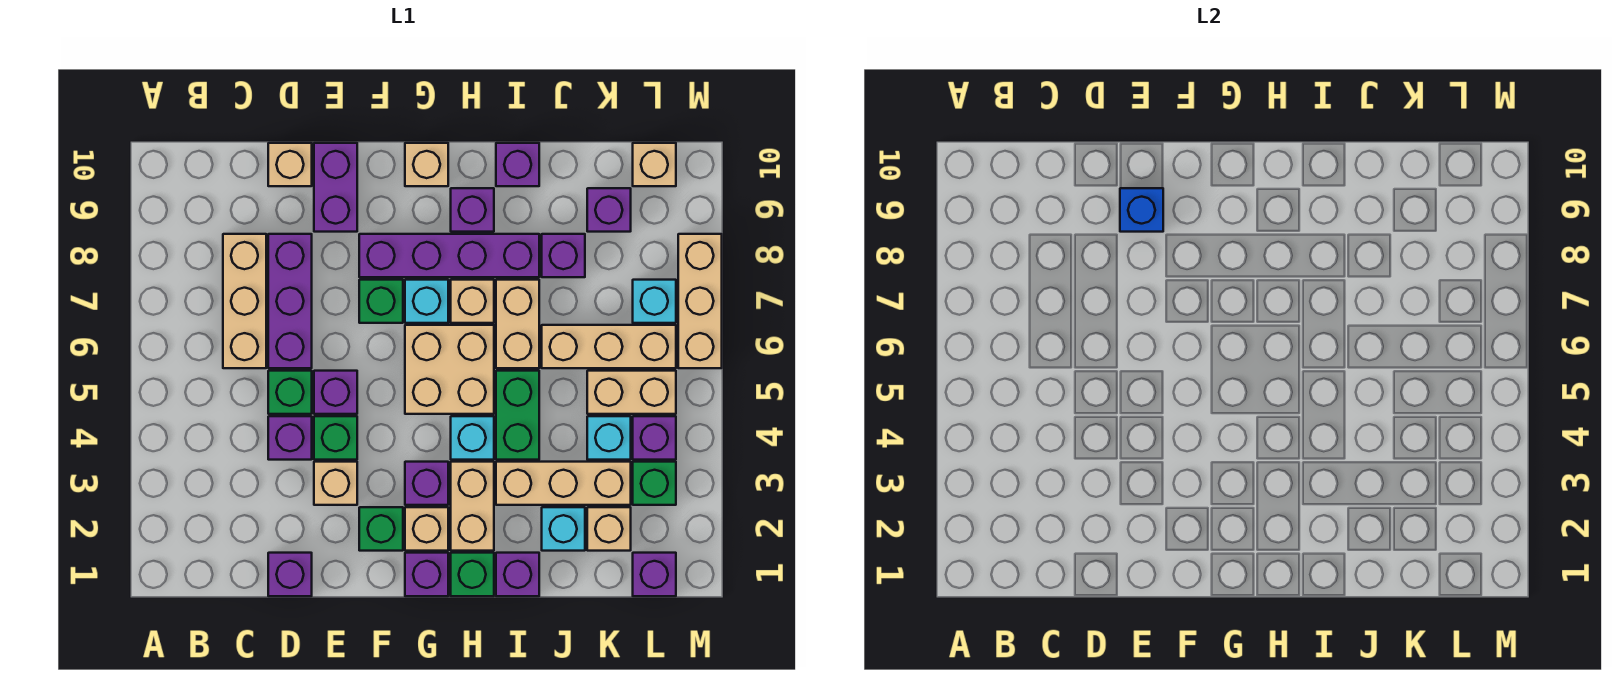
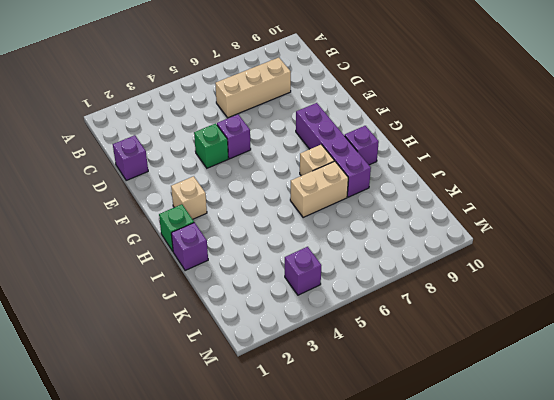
none -> purple brick D4 level 1
none -> green brick D5 level 1
none -> purple brick D6:D8 level 1
none -> tan brick D10 level 1

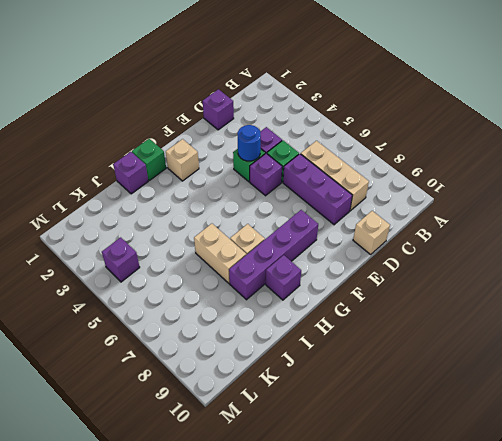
blue round brick E4 level 2 -> none
none -> tan brick E3 level 1
none -> purple brick E9:E10 level 1
none -> green brick F2 level 1
none -> green brick F7 level 1

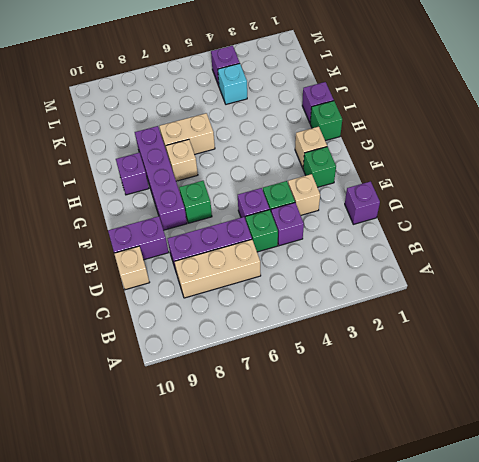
none -> purple brick G1 level 1
none -> purple brick G3 level 1
none -> tan brick G5:H6 level 1
none -> cyan brick G7 level 1

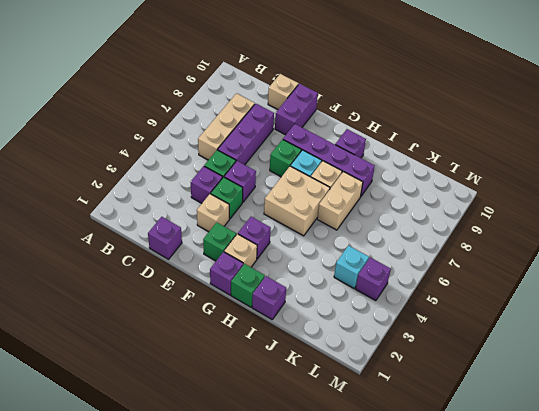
none -> tan brick G10 level 1
none -> tan brick H2:H3 level 1
none -> cyan brick H4 level 1
none -> tan brick I3:K3 level 1

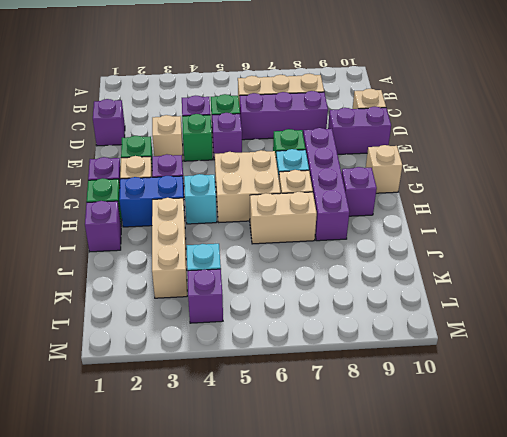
blue brick H2:H3 level 1 -> tan brick H2:H3 level 1
none -> green brick I4:I5 level 1
none -> purple brick I10 level 1
none -> cyan brick J2 level 1
none -> tan brick J6:L6 level 1

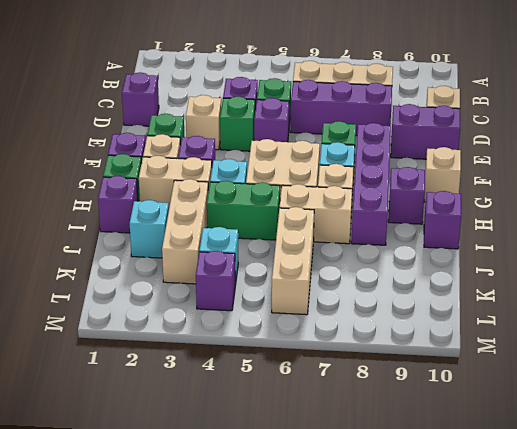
none -> purple brick J8 level 1
none -> tan brick K2 level 1
none -> tan brick K5:L5 level 1
none -> purple brick K9 level 1

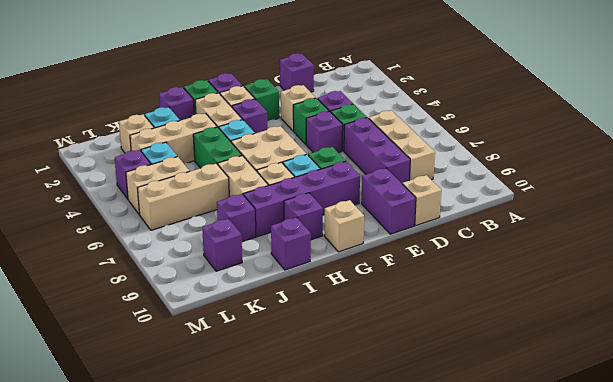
none -> purple brick L1 level 1
none -> green brick L3 level 1
none -> cyan brick L7 level 1
none -> tan brick L10 level 1

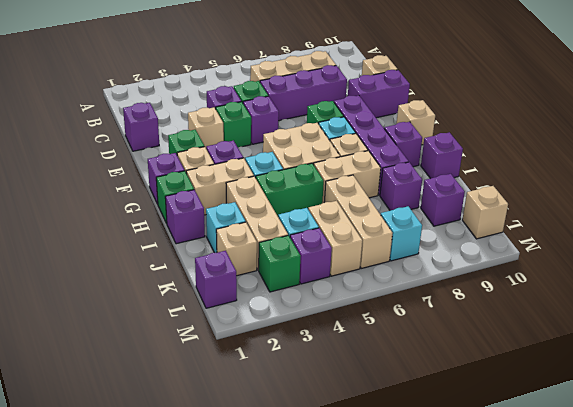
none -> tan brick M6:M8 level 1
none -> blue brick E9 level 2

